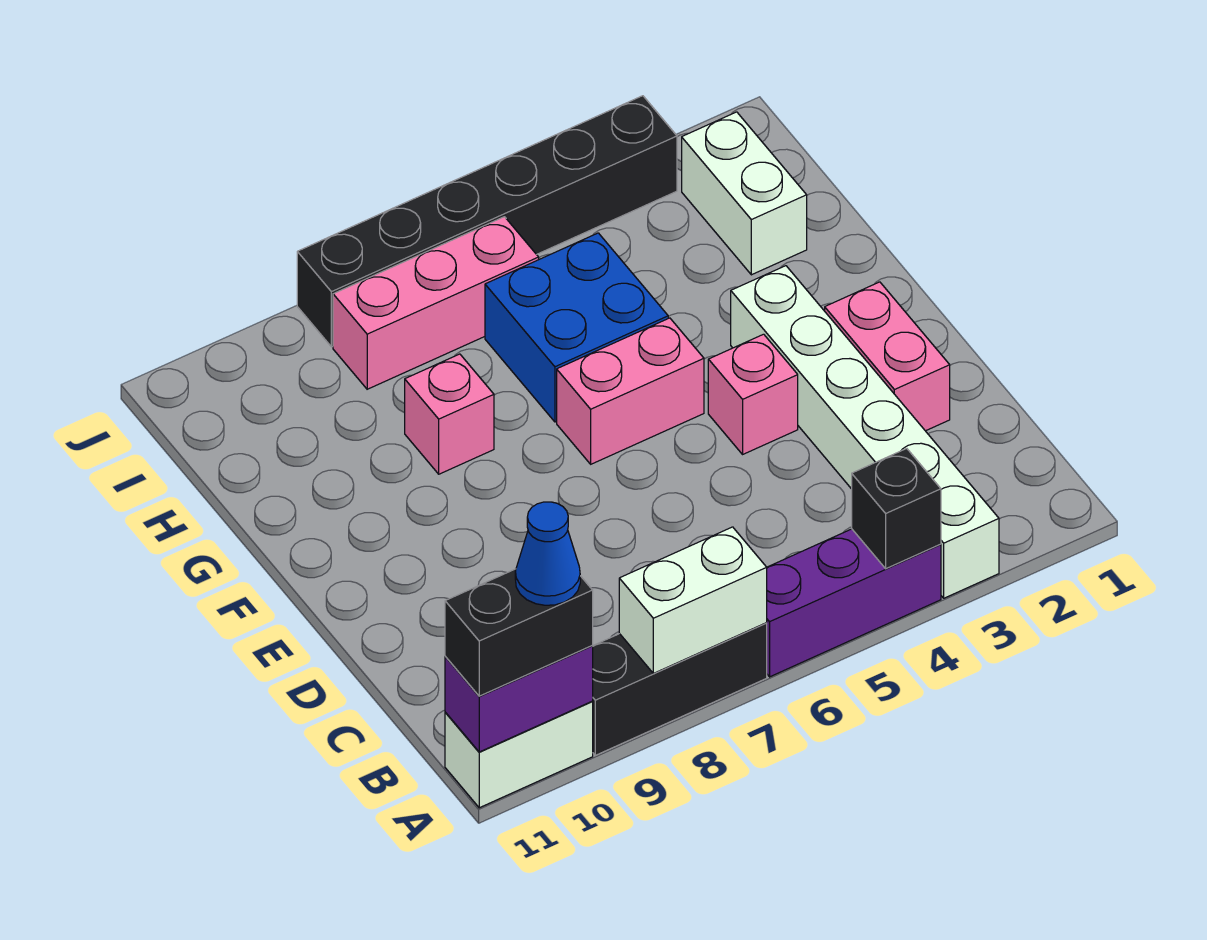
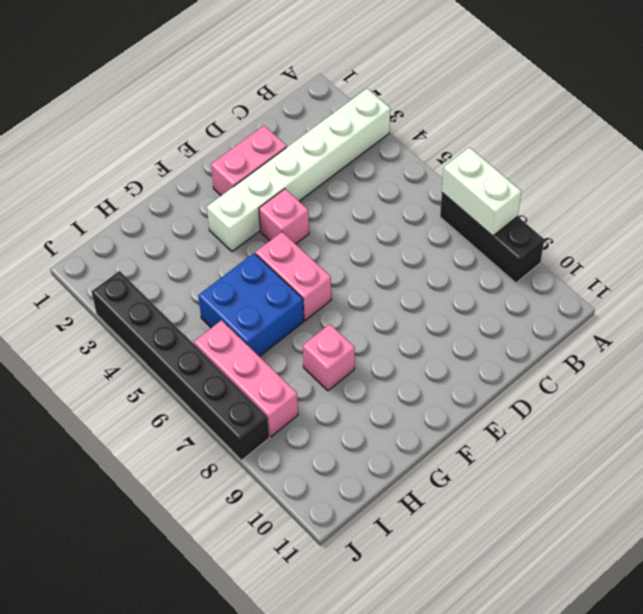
none -> purple brick A4:A6 level 1
none -> white brick A10:A11 level 1
none -> white brick H2:I2 level 1

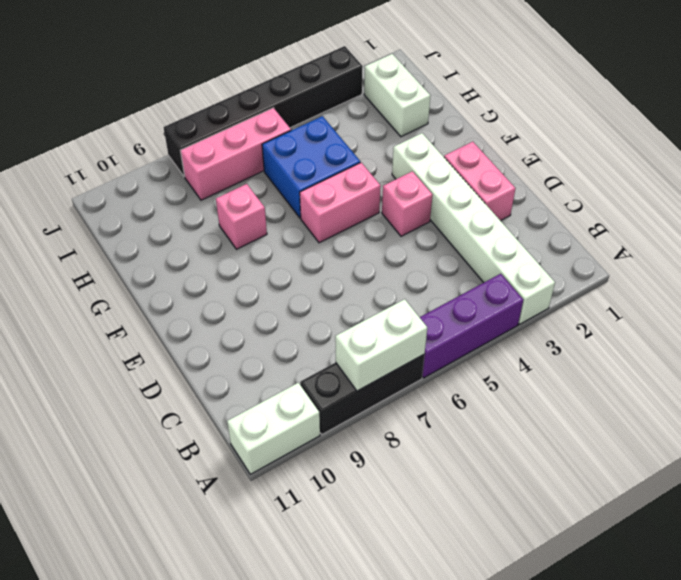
none -> black brick A4 level 2
none -> purple brick A10:A11 level 2
none -> black brick A10:A11 level 3

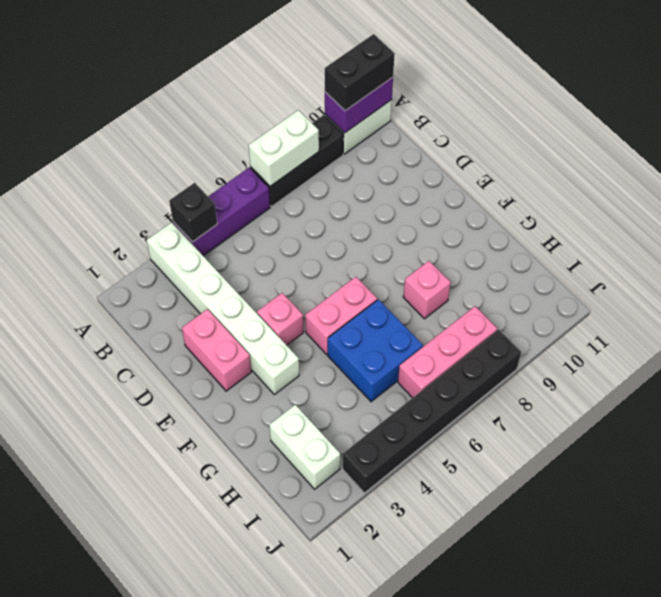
none -> blue cone A10 level 4

